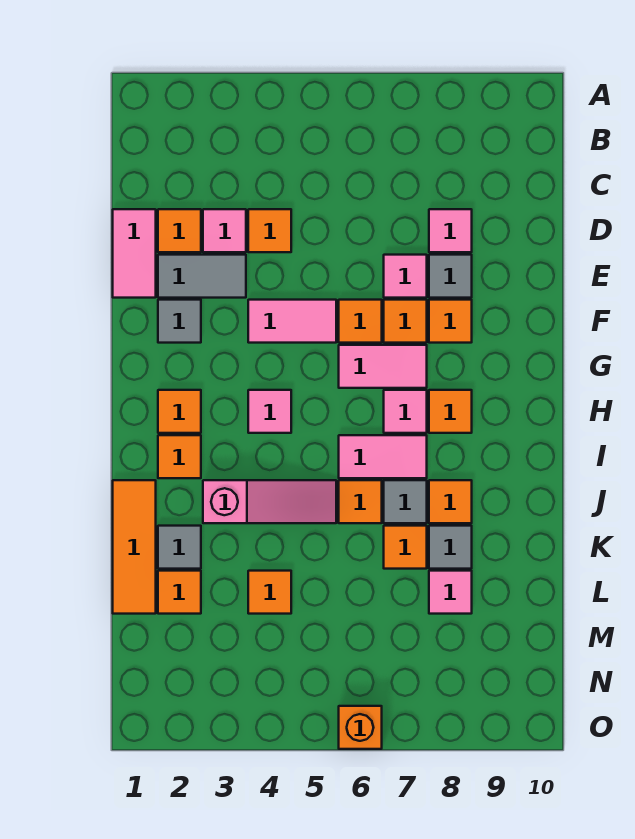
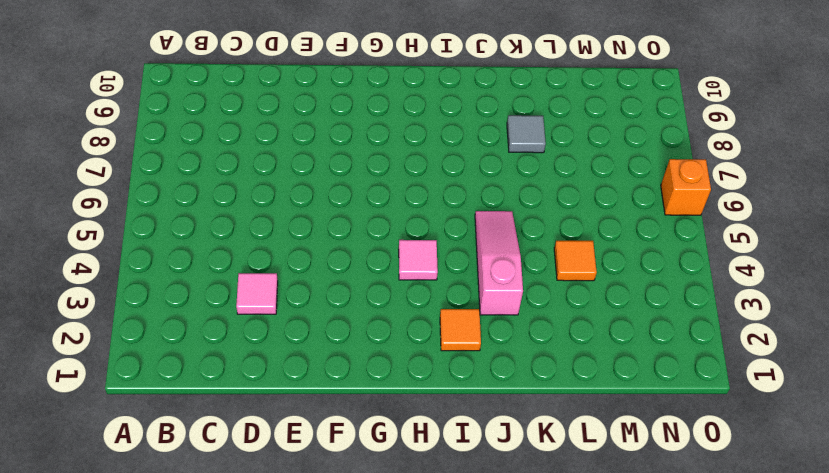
none -> pink tile D1:E1 level 1
none -> orange tile D2 level 1
none -> orange tile D4 level 1
none -> pink tile D8 level 1

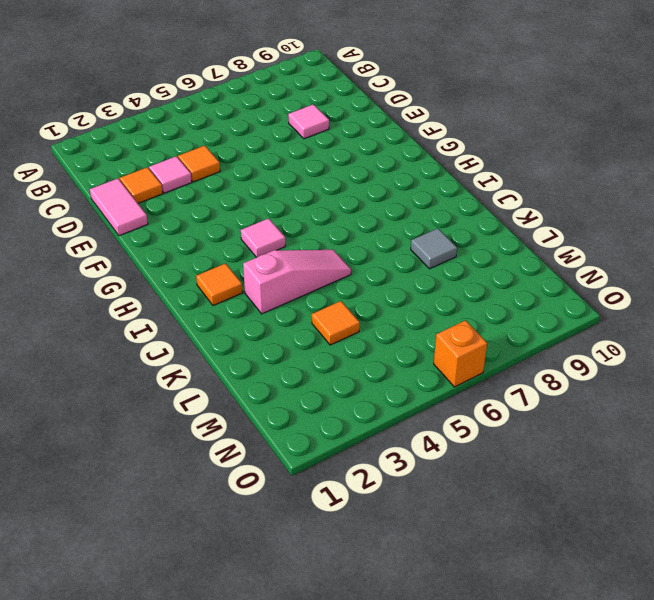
none -> grey tile E2:E3 level 1
none -> pink tile E7 level 1
none -> grey tile E8 level 1
none -> grey tile F2 level 1

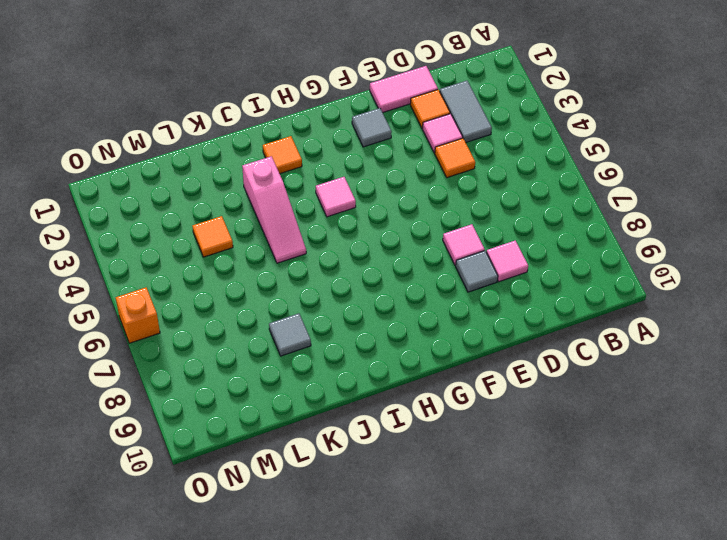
grey tile C2:C3 level 1 -> grey tile E2:E3 level 1
none -> pink tile F4:F5 level 1
none -> orange tile F6 level 1
none -> orange tile F7 level 1
none -> orange tile F8 level 1

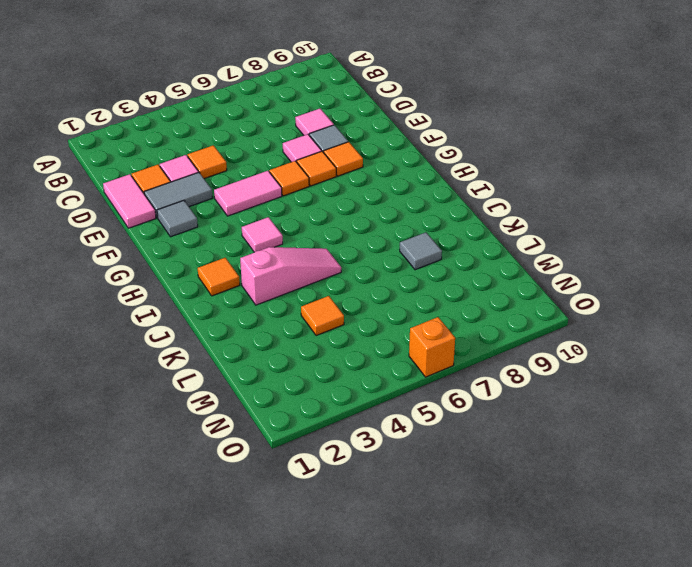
none -> pink tile G6:G7 level 1
none -> orange tile H2 level 1
none -> pink tile H7 level 1
none -> orange tile H8 level 1

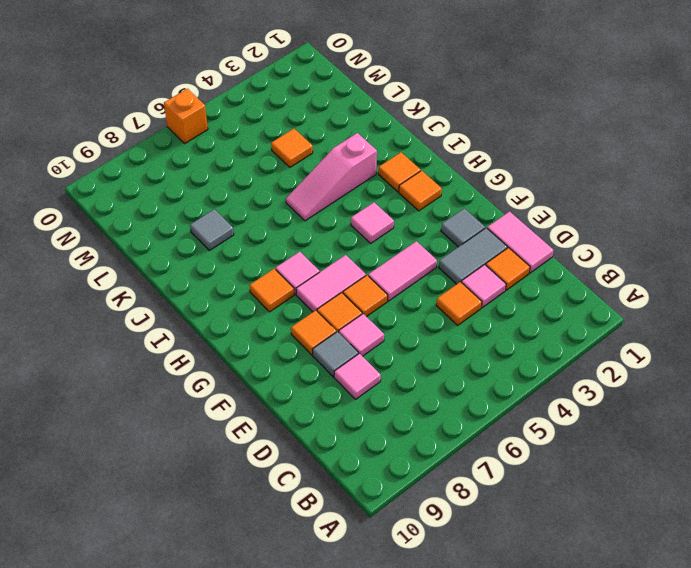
none -> pink tile I6:I7 level 1
none -> orange tile J1:L1 level 1
none -> orange tile J6 level 1
none -> grey tile J7 level 1

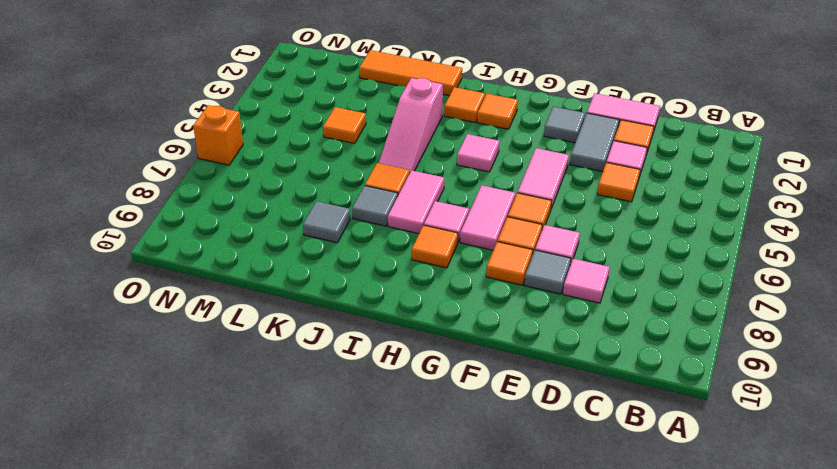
none -> orange tile J8 level 1
none -> grey tile K2 level 1
none -> orange tile K7 level 1
none -> orange tile L2 level 1

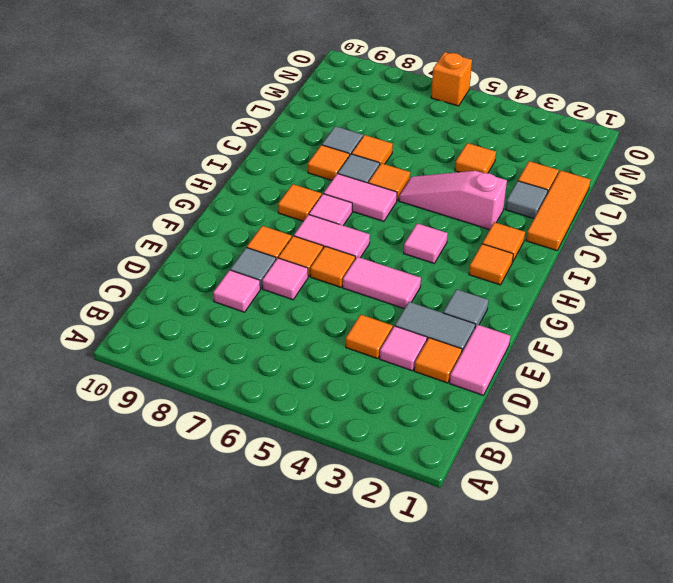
none -> pink tile L8 level 1

